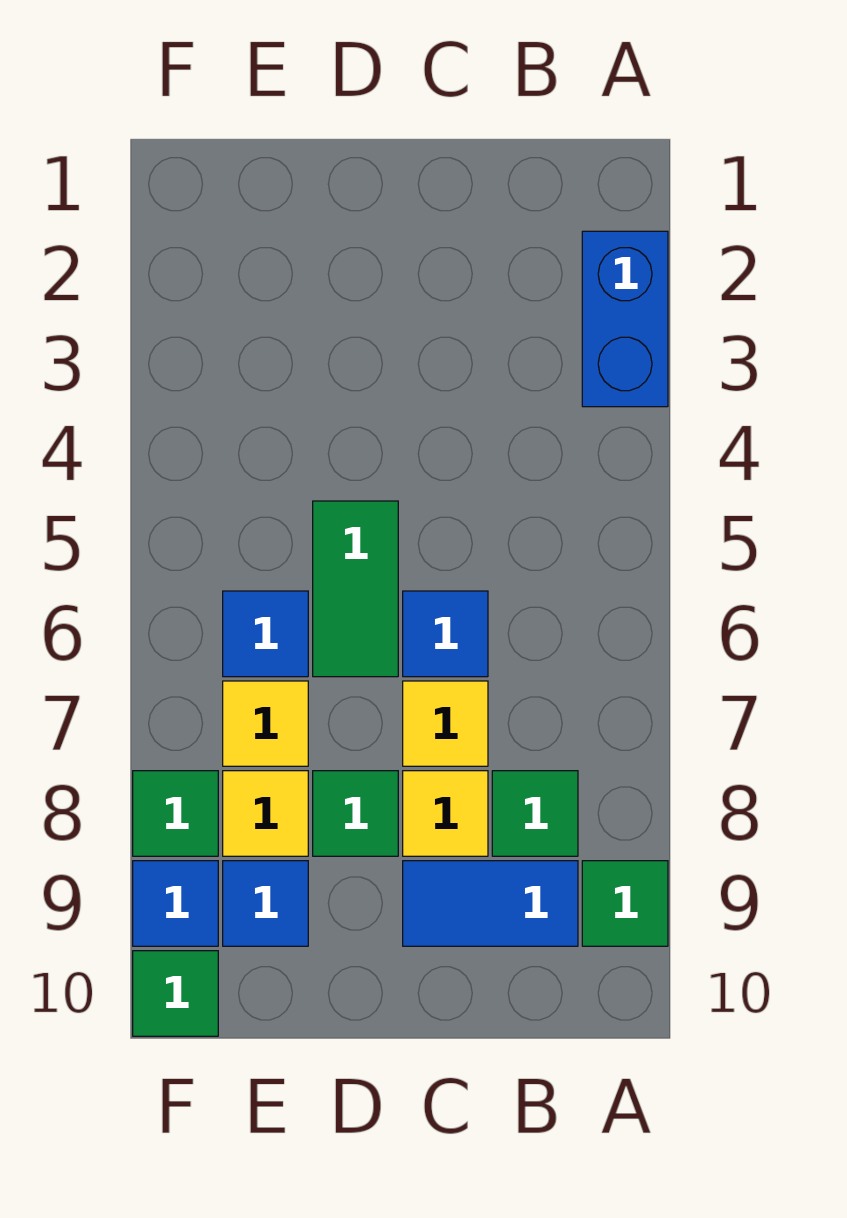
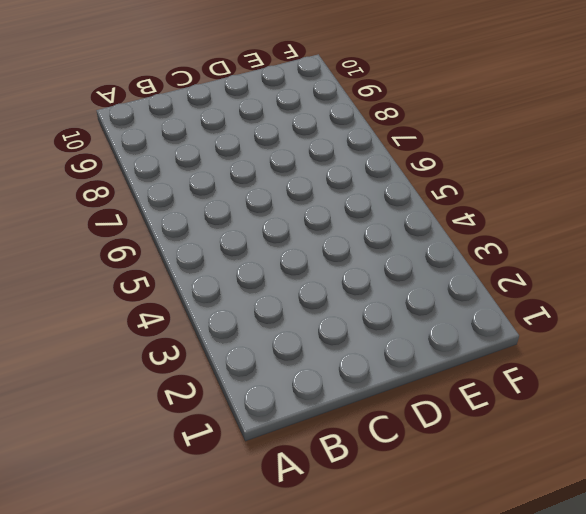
none -> blue brick A2:A3 level 1
none -> green tile A9 level 1
none -> green tile B8 level 1

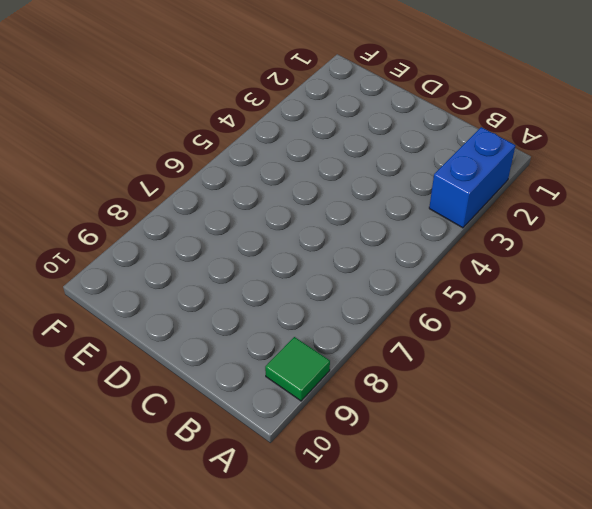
none -> green tile B8 level 1
none -> blue tile B9:C9 level 1
none -> blue tile C6 level 1

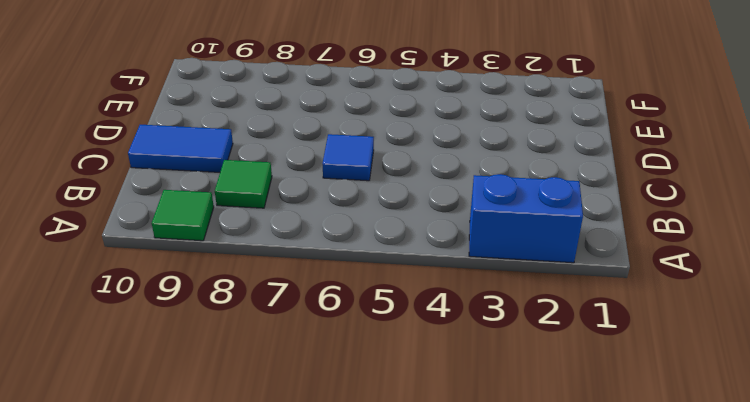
blue tile C9:C10 level 1 -> blue tile B9:C9 level 1
none -> yellow tile C7 level 1
none -> yellow tile C8 level 1
none -> green tile D5:D6 level 1

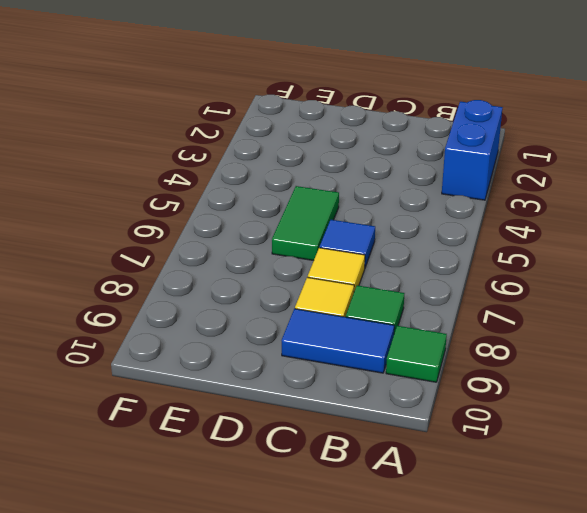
none -> green tile D8 level 1
none -> blue tile E6 level 1
none -> yellow tile E7 level 1

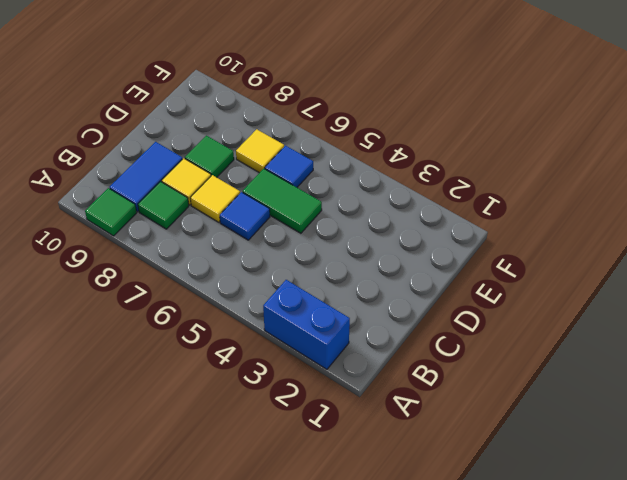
none -> yellow tile E8 level 1
none -> blue tile E9 level 1
none -> green tile F8 level 1

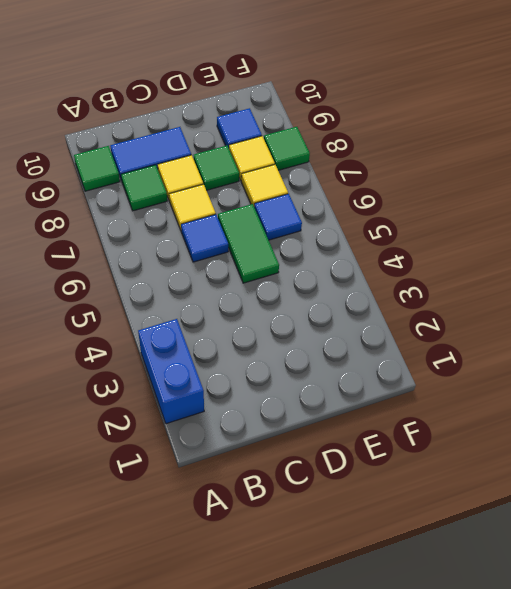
none -> blue tile F9 level 1
none -> green tile F10 level 1

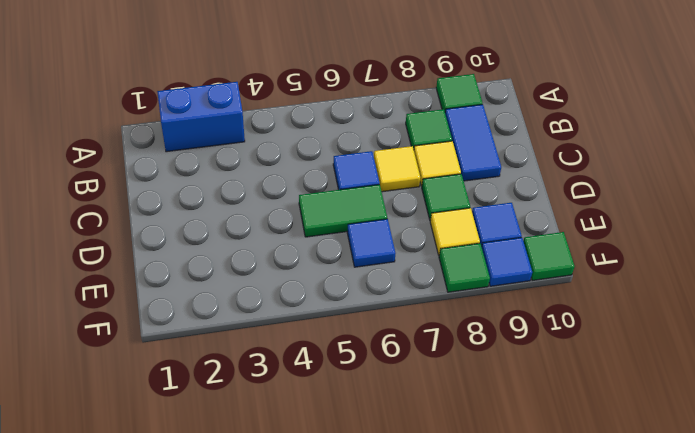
none -> yellow tile E7 level 1

